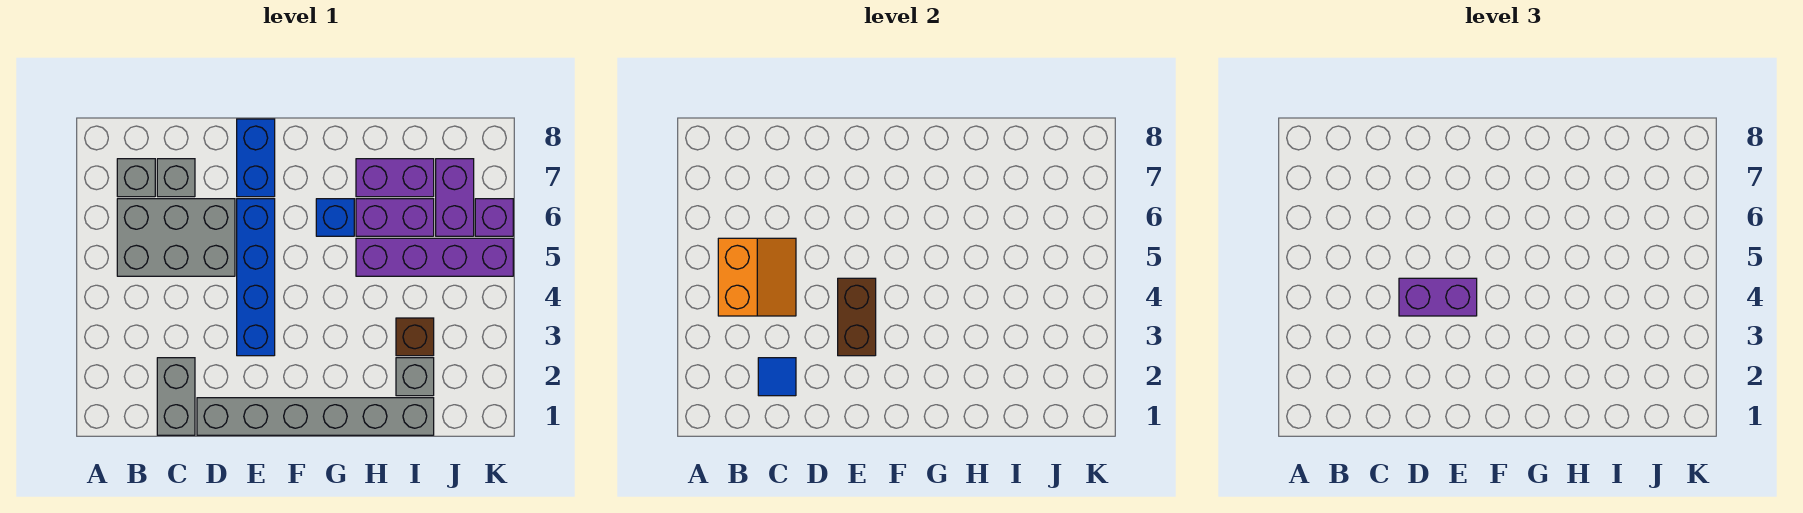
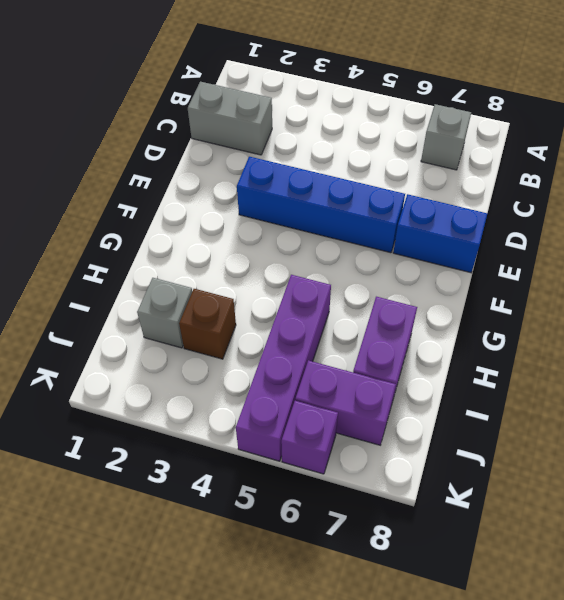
none -> grey brick B5:D6 level 1
none -> grey brick C7 level 1
none -> grey brick D1:I1 level 1

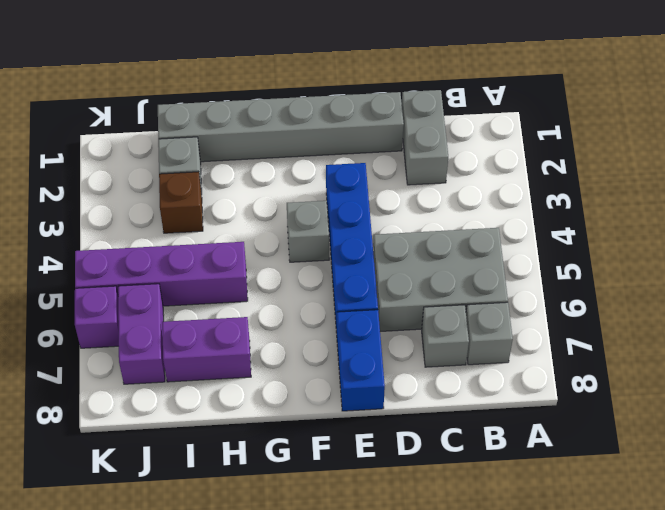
grey brick F4 level 1 -> none
none -> blue brick G6 level 1
none -> purple brick H6:I6 level 1
none -> orange slope B4:C5 level 2 top B

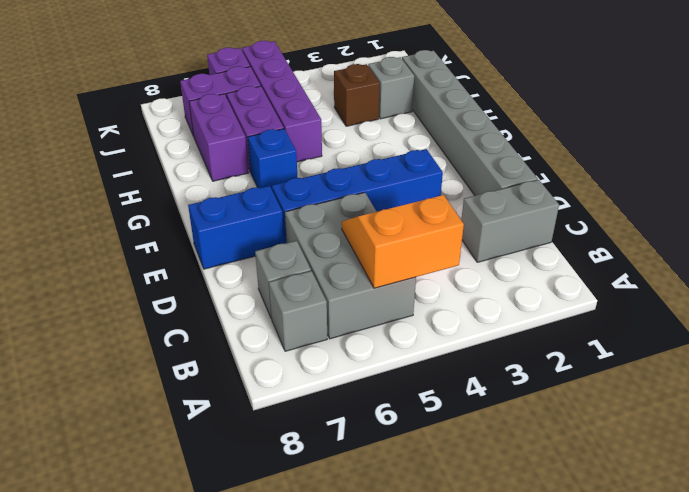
none -> blue tile C2 level 2
none -> brown brick E3:E4 level 2
none -> purple brick D4:E4 level 3

